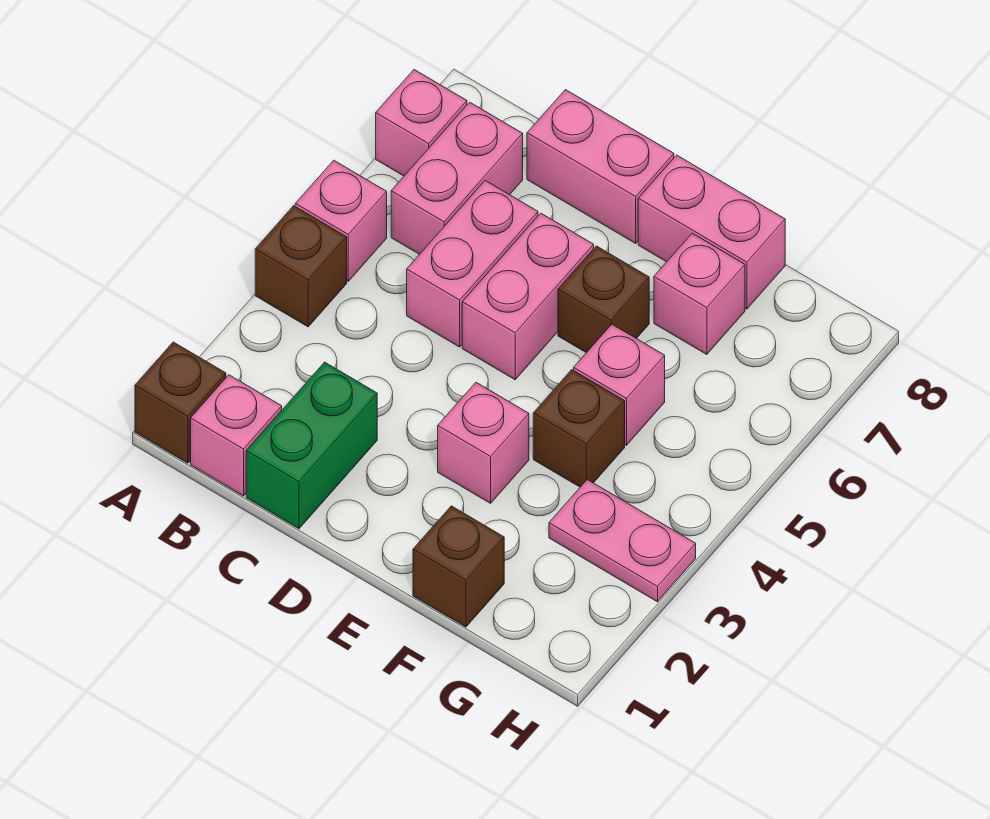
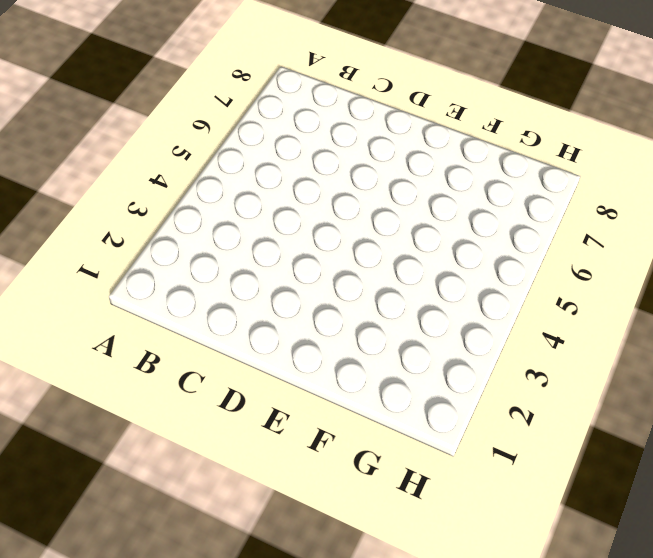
none -> brown brick A1 level 1
none -> brown brick A4 level 1
none -> pink brick A5 level 1

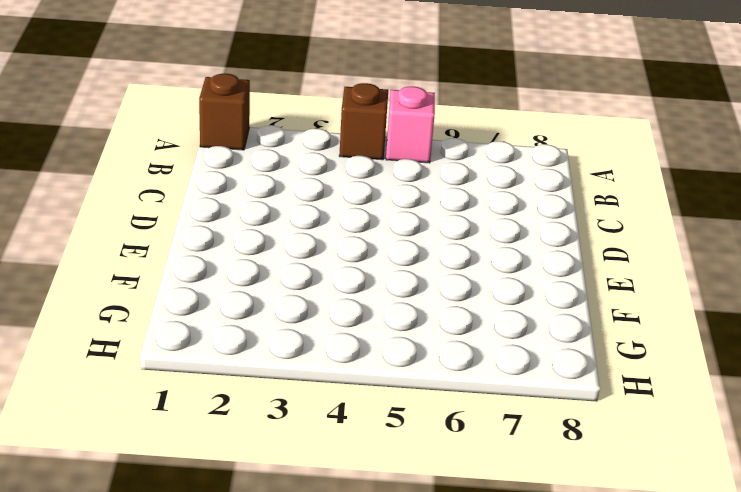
none -> pink brick A7 level 1
none -> pink brick B1 level 1
none -> pink brick B6:B7 level 1

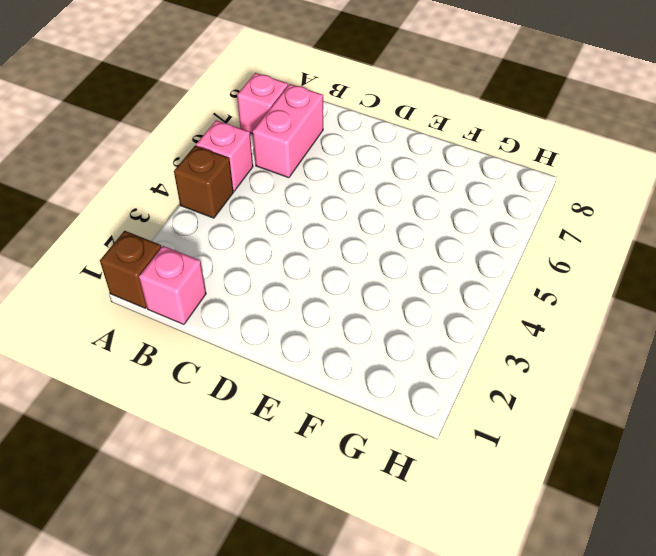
none -> green brick C1:C2 level 1
none -> pink brick C5:C6 level 1
none -> pink brick C8:D8 level 1

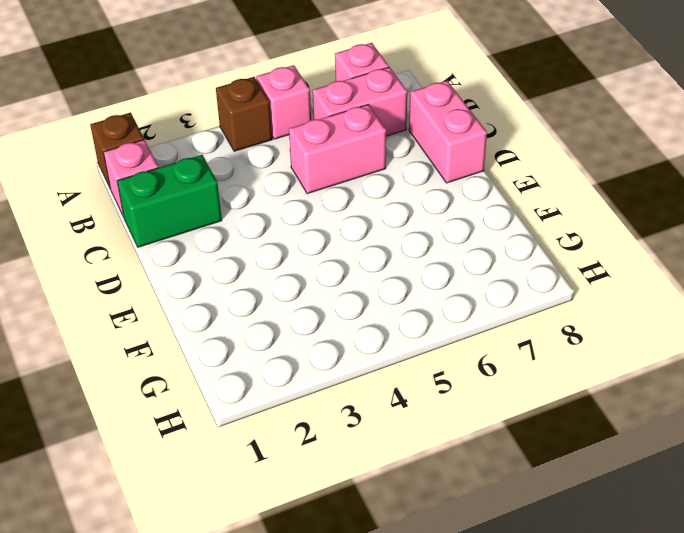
none -> pink brick D5:D6 level 1
none -> pink brick E3 level 1
none -> brown brick E6 level 1

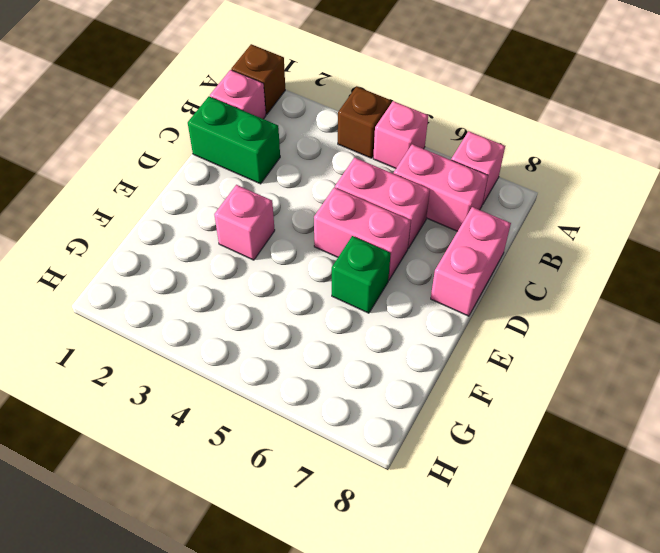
green brick E6 level 1 -> brown brick E6 level 1
none -> pink brick E8:F8 level 1
none -> brown brick F1 level 1
none -> brown brick F4 level 1

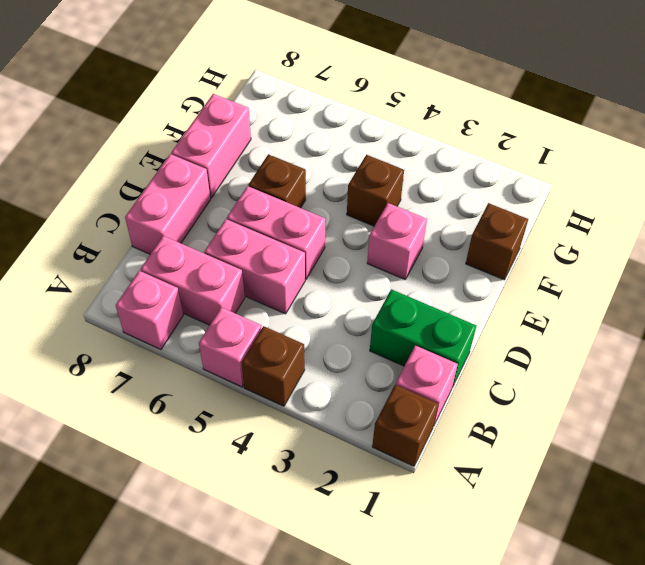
none -> pink brick F5 level 1
none -> pink brick F7 level 1
none -> pink plate G3:H3 level 1

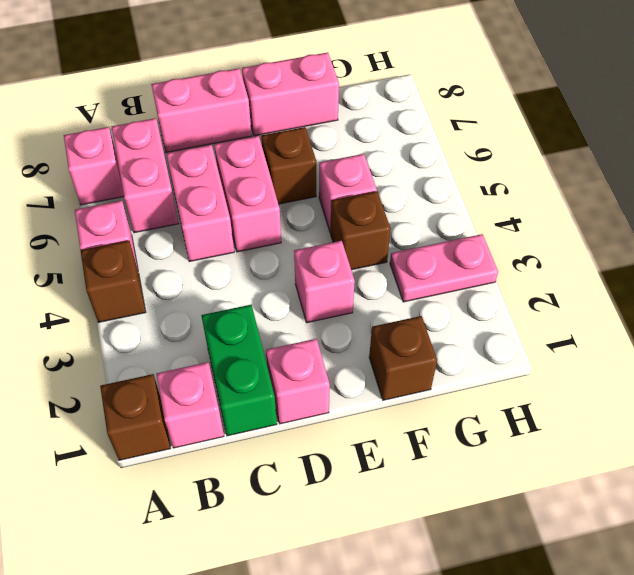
pink brick D1 level 1 -> pink brick F7 level 1

